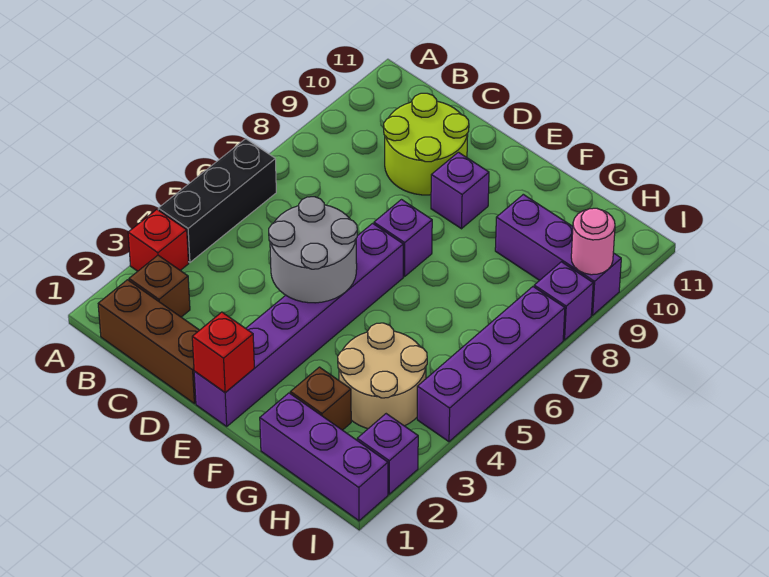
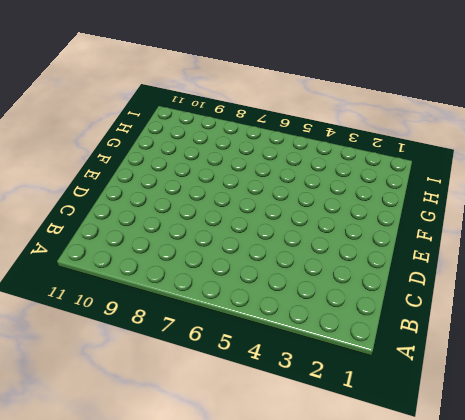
none -> red brick A3 level 1
none -> black brick A4:A6 level 1
none -> brown brick B1:D1 level 1

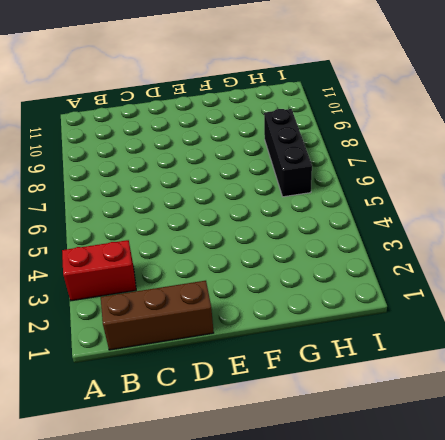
red brick A3:B3 level 1 -> red brick A3 level 1
black brick H6:H8 level 1 -> black brick A4:A6 level 1
none -> brown brick B2 level 1
none -> lime round brick C9:D10 level 1
none -> purple brick E1:E6 level 1

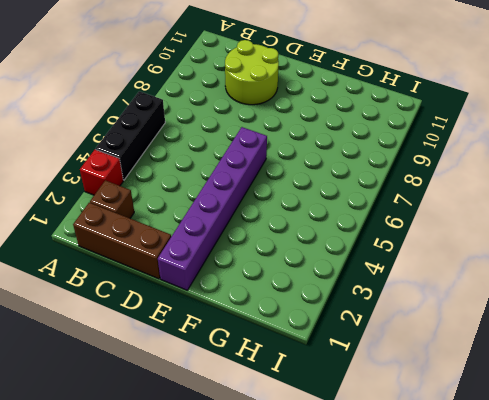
none -> purple brick E7 level 1
none -> purple brick E9 level 1
none -> purple brick G1:I1 level 1

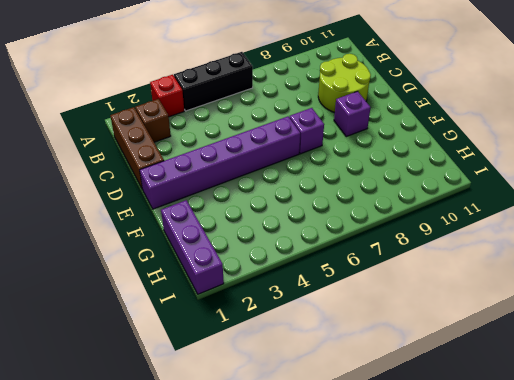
none -> brown brick G2 level 1
none -> tan round brick G3:H4 level 1
none -> purple brick G9:I9 level 1

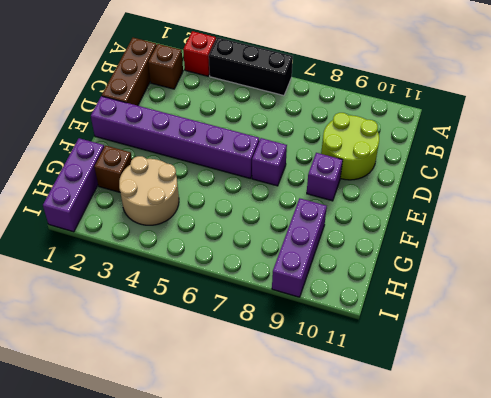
none -> purple brick I2 level 1
none -> purple brick I4:I7 level 1
none -> purple brick I8 level 1

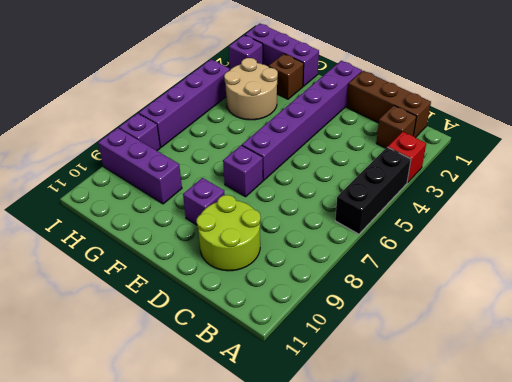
none -> grey round brick D4:E5 level 2
none -> red brick E1 level 2
none -> pink round brick I9 level 2

